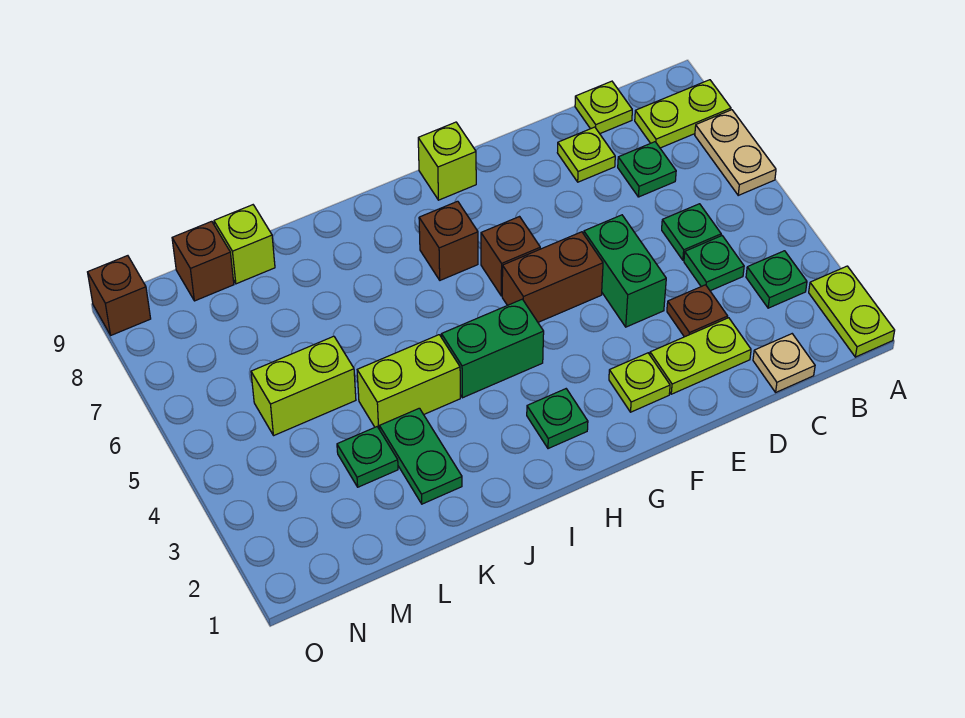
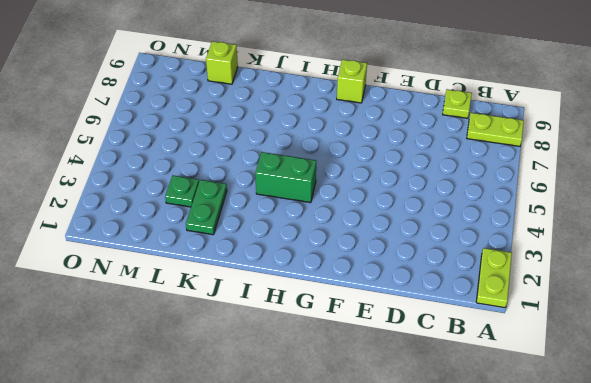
none -> tan plate A6:A7 level 1
none -> green plate B3 level 1
none -> tan plate C1 level 1

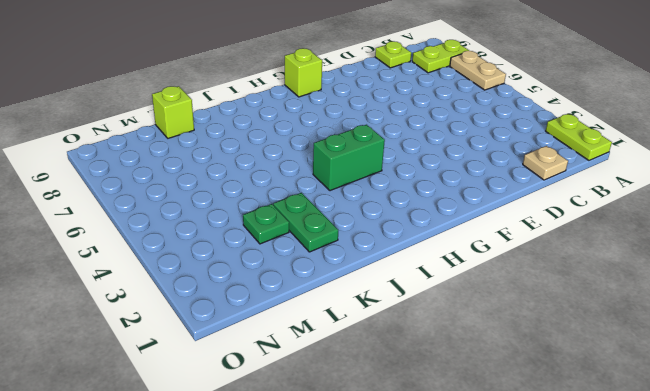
none -> green plate B3 level 1
none -> green plate C4 level 1
none -> green plate C5 level 1

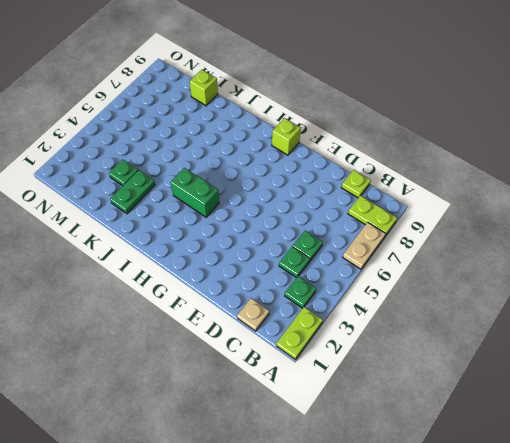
none -> green plate C7 level 1
none -> lime plate D2:E2 level 1
none -> brown plate D3 level 1

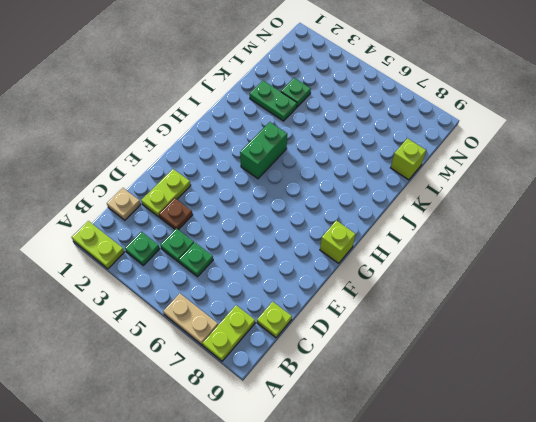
none -> green plate C7 level 1
none -> lime plate D8 level 1
none -> green brick E4:E5 level 1

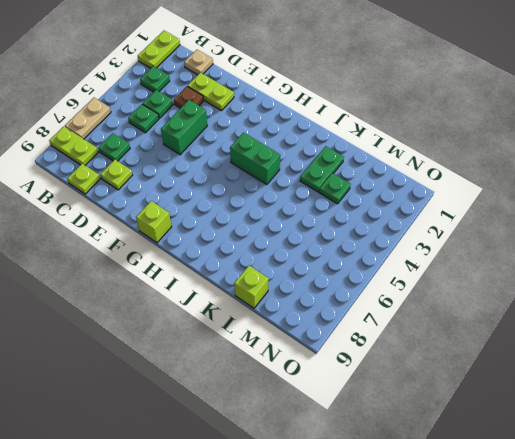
none -> lime plate F2 level 1
none -> brown brick F5:G5 level 1
none -> brown brick G6 level 1

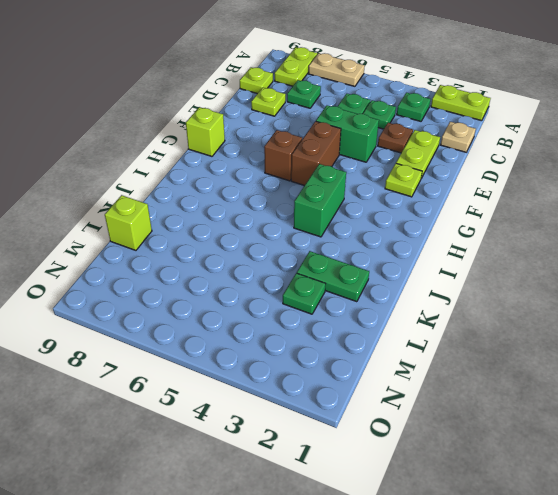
none -> green plate H2 level 1
none -> brown brick H7 level 1
none -> lime brick J4:K4 level 1

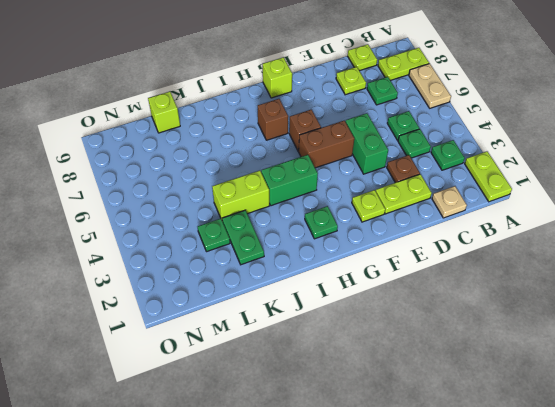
none -> lime brick L5:M5 level 1
none -> brown brick M9 level 1
none -> brown brick O9 level 1

